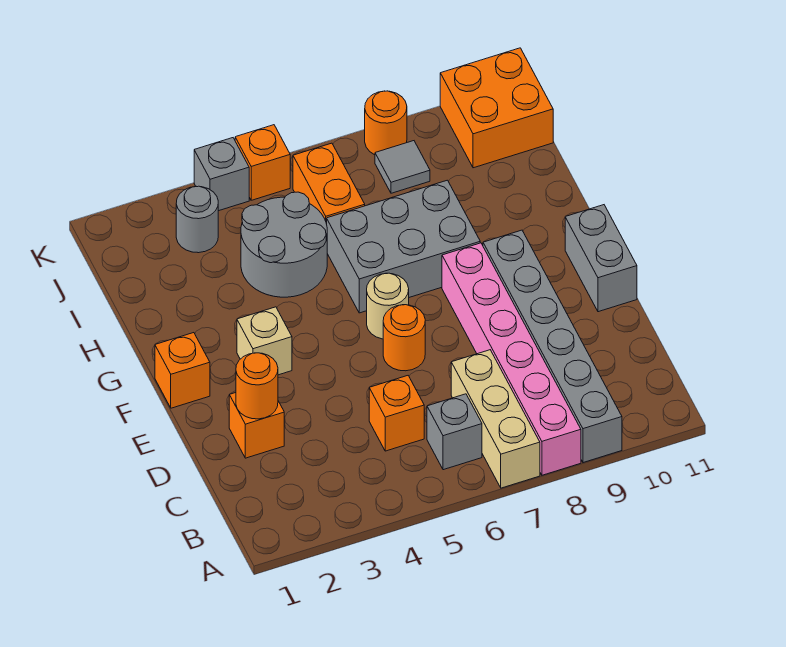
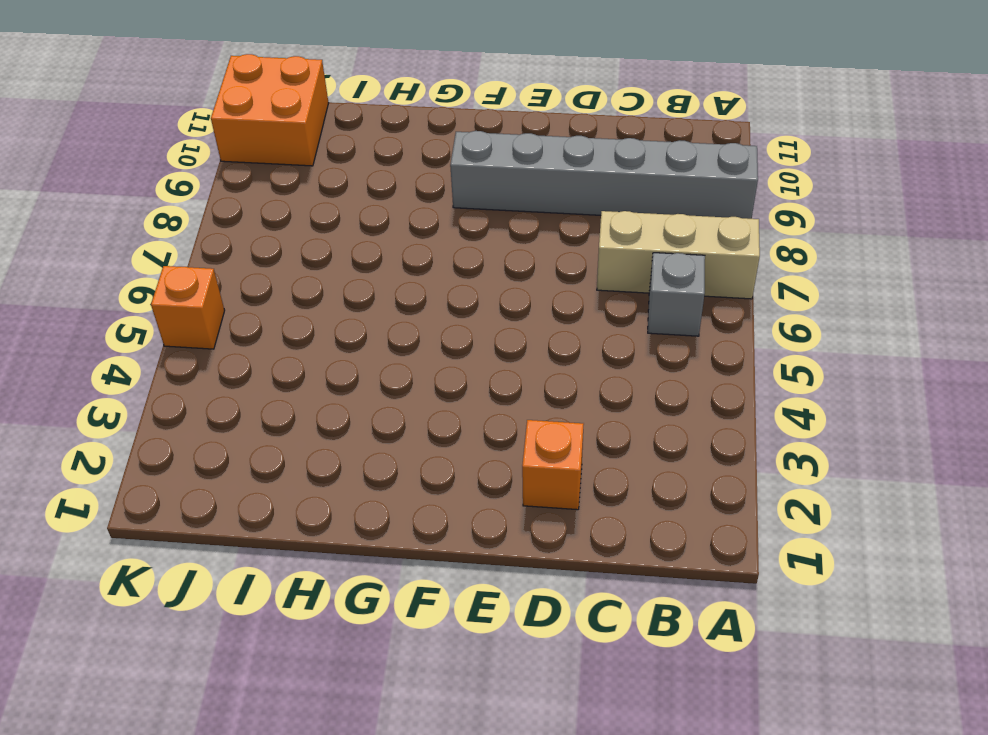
none -> pink brick A8:F8 level 1
none -> orange brick C5 level 1
none -> orange round brick E6 level 1

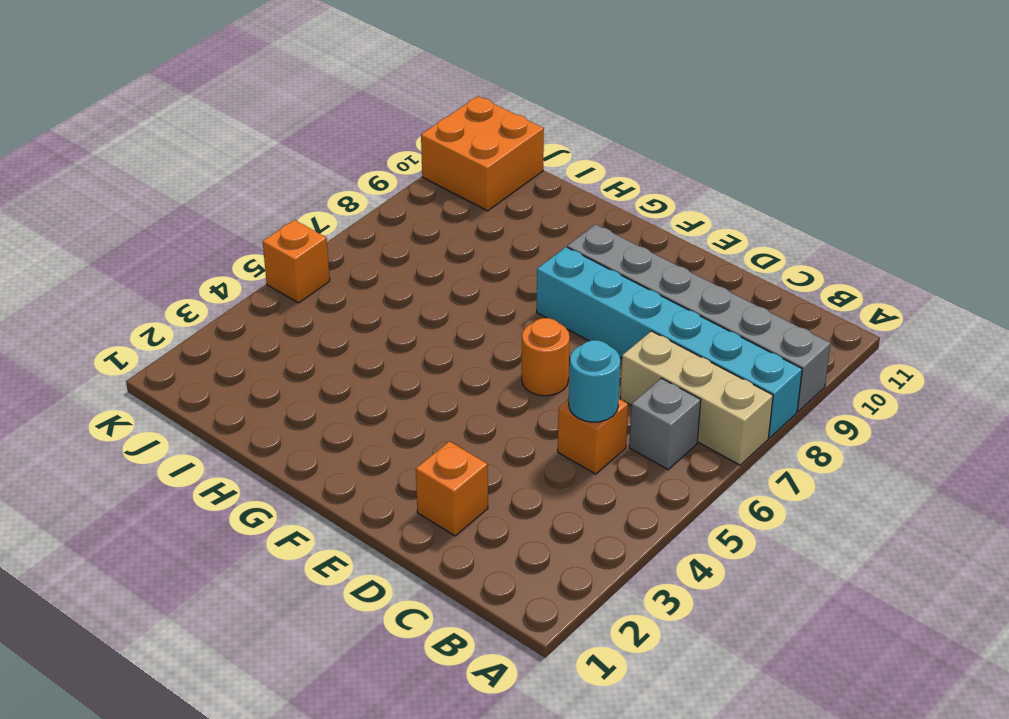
cyan brick A8:F8 level 1 -> pink brick A8:F8 level 1
cyan round brick C5 level 2 -> none
none -> grey brick E11:F11 level 1
none -> orange brick F1 level 1
none -> tan brick F3 level 1

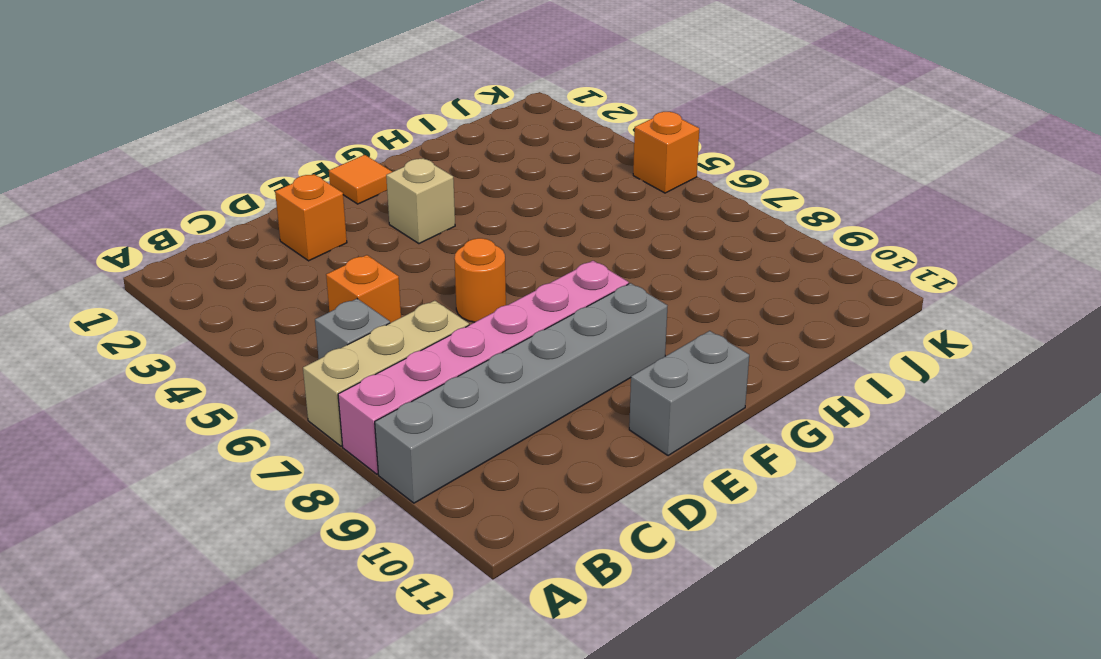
orange tile F1 level 1 -> orange brick F1 level 1
none -> tan round brick F6 level 1
none -> grey brick G6:H8 level 1
none -> grey round brick H4:I5 level 1

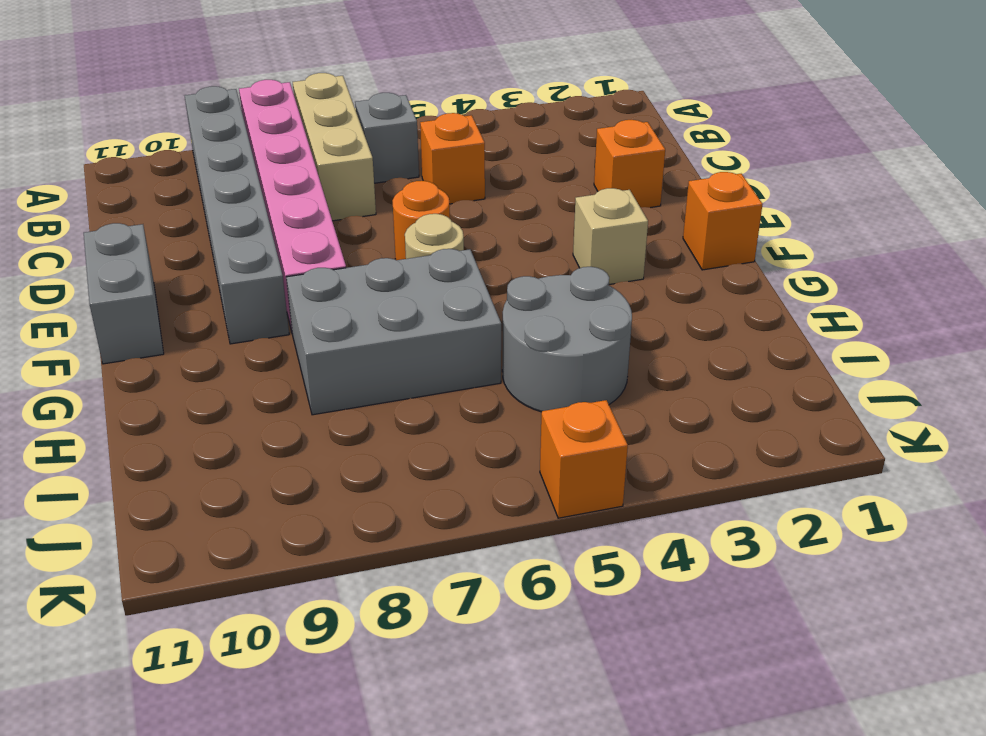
none -> orange brick I6:J6 level 1
none -> grey round brick J3 level 1
none -> grey tile J8 level 1

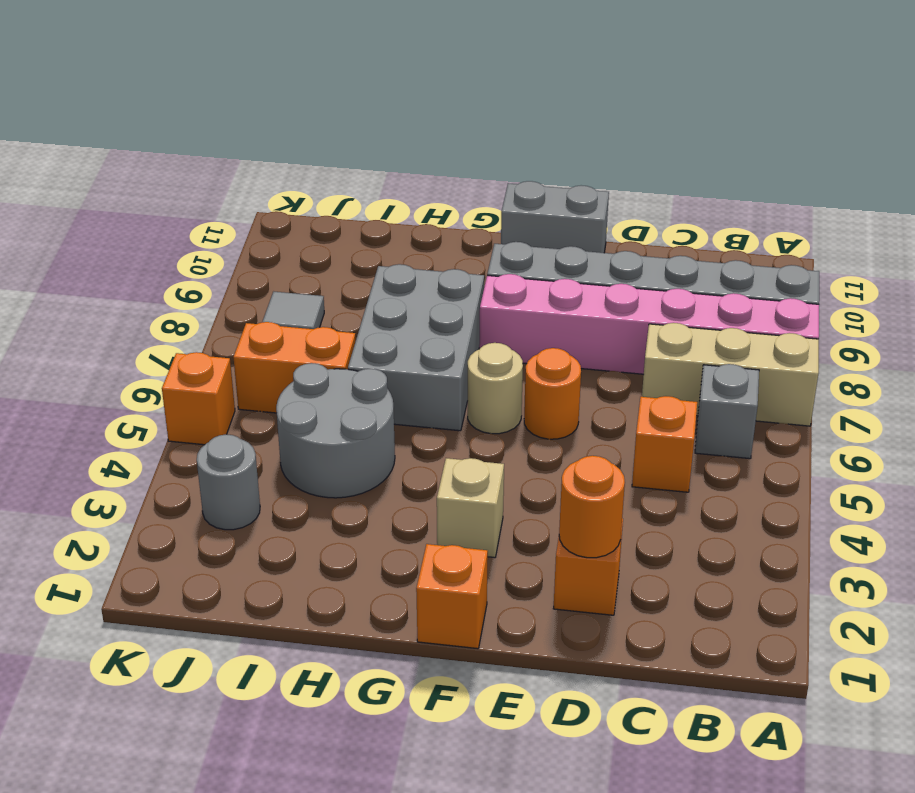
none -> orange brick J10:K11 level 1
none -> grey brick K4 level 1
none -> orange round brick K8 level 1

